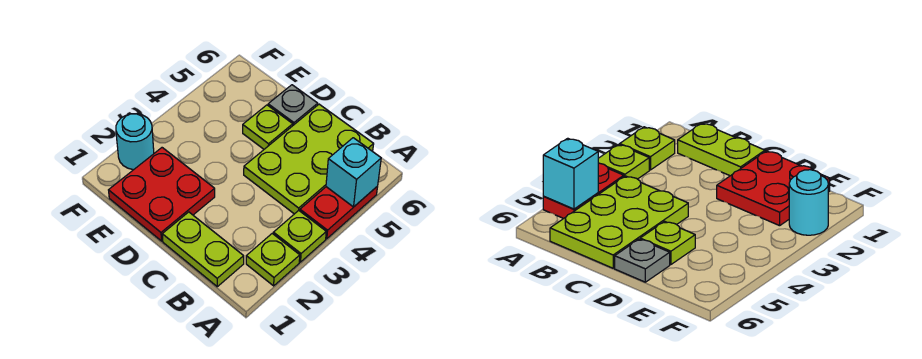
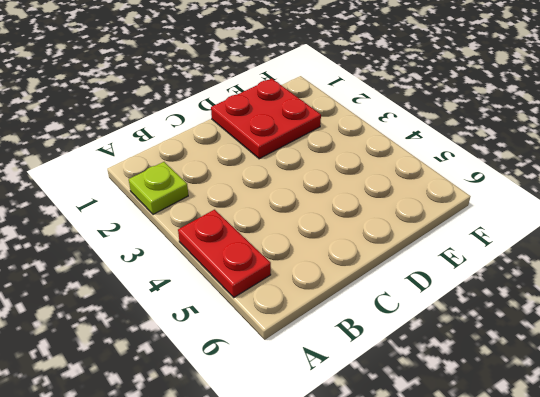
none -> lime plate A3 level 1
none -> lime plate B1:C1 level 1

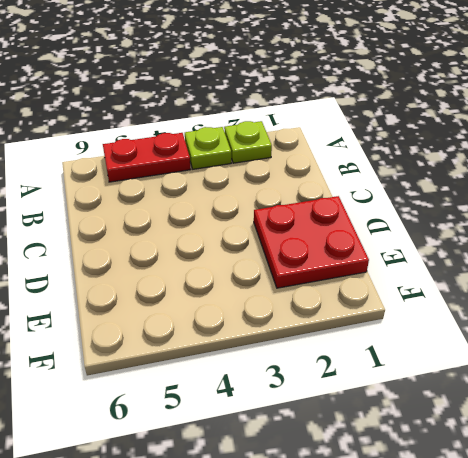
none -> lime plate B1:C1 level 1
none -> lime plate B4:C6 level 1

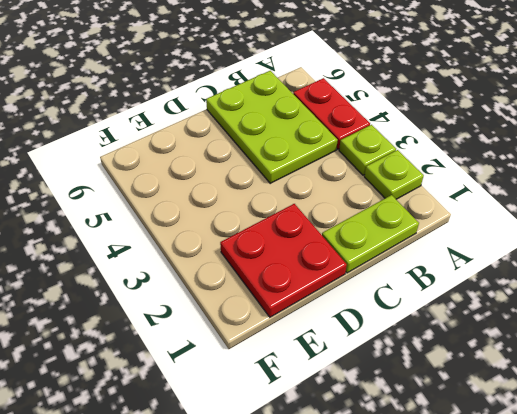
none -> lime plate D5 level 1
none -> grey plate D6 level 1

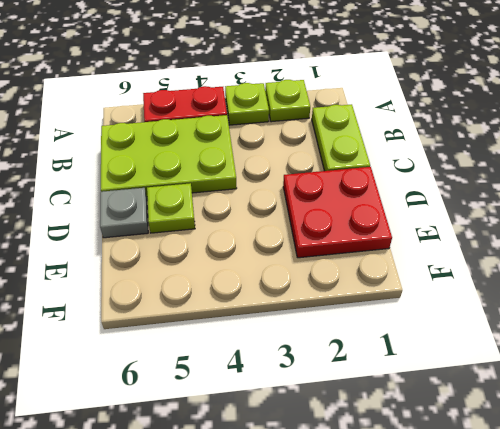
none -> cyan round brick F2 level 1
none -> cyan brick A5 level 2

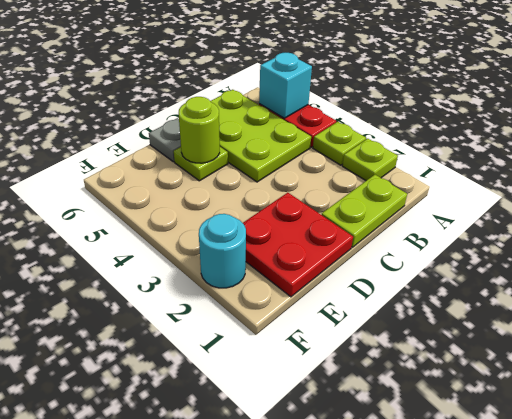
lime round brick D5 level 2 -> none

